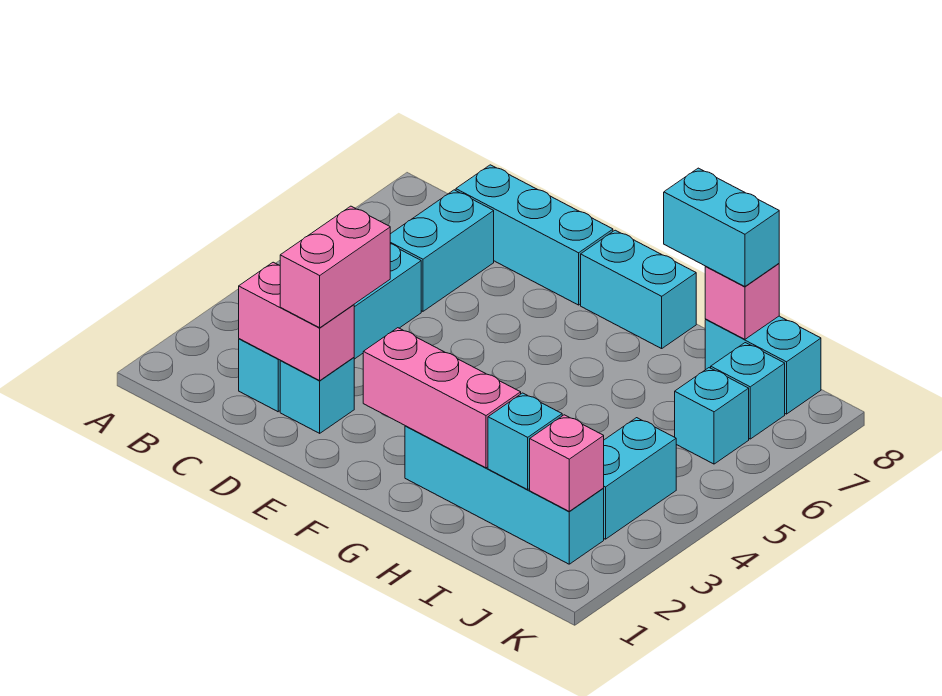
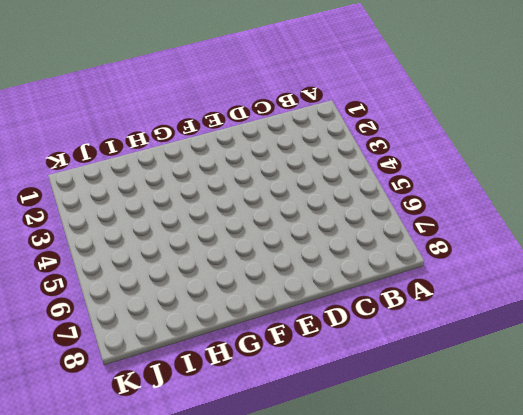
none -> cyan brick C2:C5 level 1
none -> cyan brick C6:C7 level 1
none -> cyan brick C8:E8 level 1

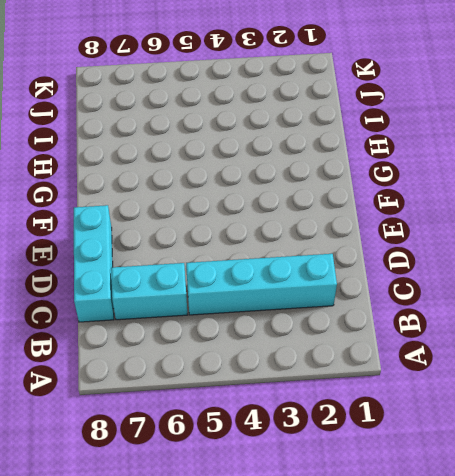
none -> cyan brick D2 level 1
none -> cyan brick F8:G8 level 1
none -> cyan brick G2:J2 level 1

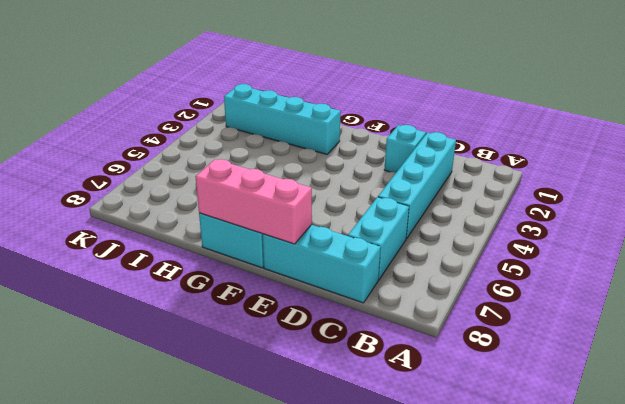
pink brick E8:G8 level 2 -> pink brick F2:H2 level 2
none -> cyan brick I8:J8 level 1
none -> cyan brick J3:J4 level 1
none -> cyan brick J6 level 1

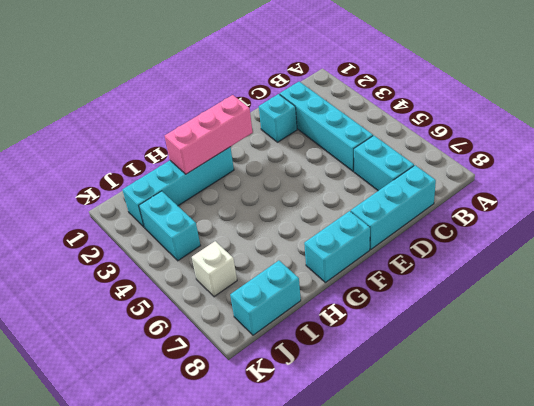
white brick J6 level 1 -> cyan brick J6 level 1
none -> cyan brick J7 level 1
none -> pink brick C2:D2 level 2
none -> cyan brick I2 level 2

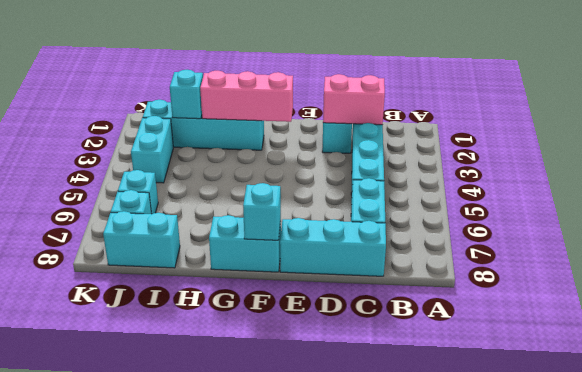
cyan brick F8 level 2 -> none
none -> pink brick I8 level 2
none -> pink brick J2 level 2
none -> pink brick D2:D3 level 3

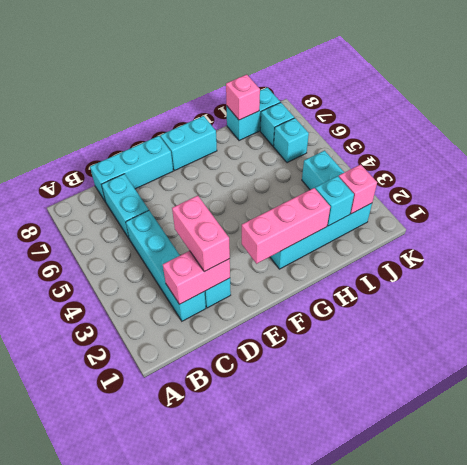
none -> cyan brick H8:I8 level 3

